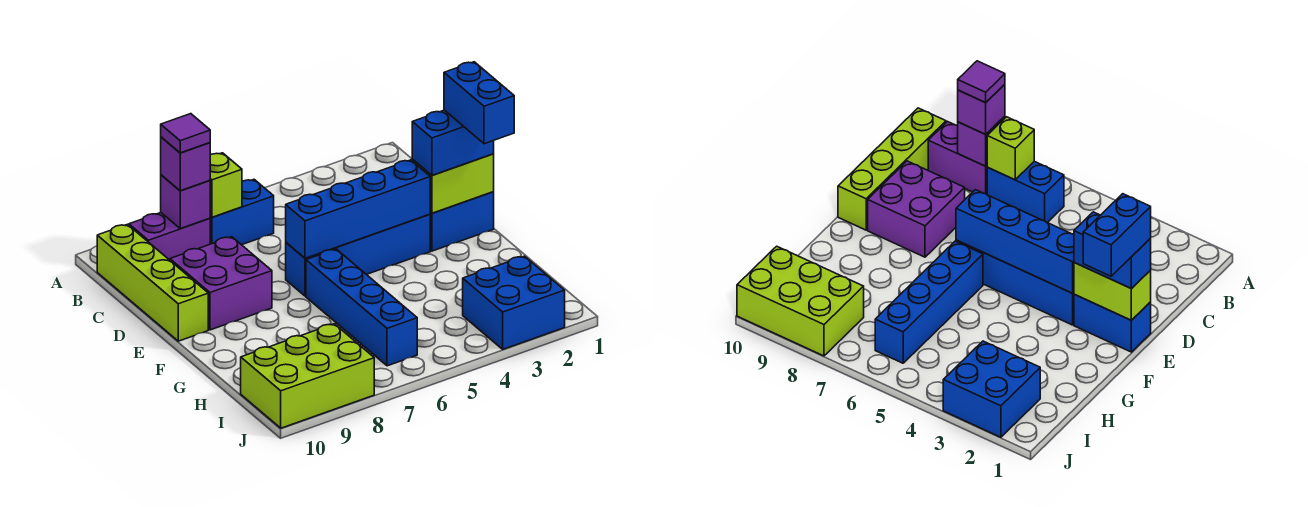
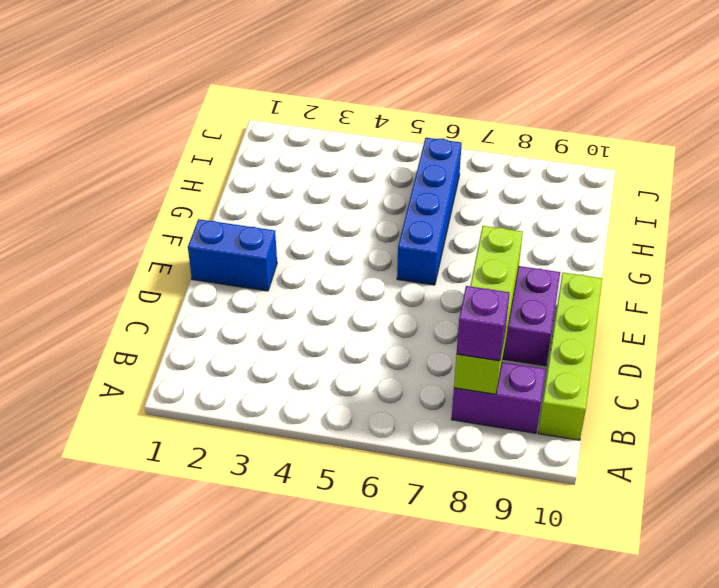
lime brick B8:E8 level 2 -> purple brick B8 level 2
none -> blue brick B6:B7 level 1
none -> blue brick E3:E6 level 1
none -> blue brick I2:J3 level 1

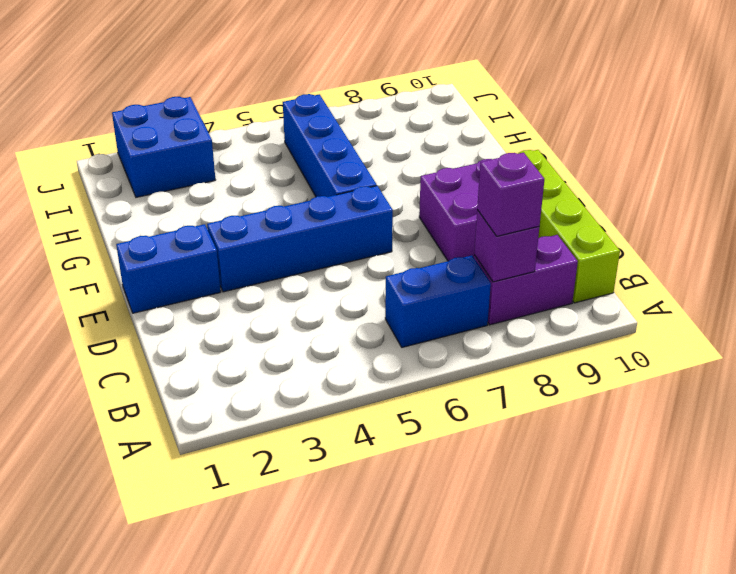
none -> lime brick I8:J10 level 1
none -> lime brick B7 level 2
none -> lime brick E1:E2 level 2

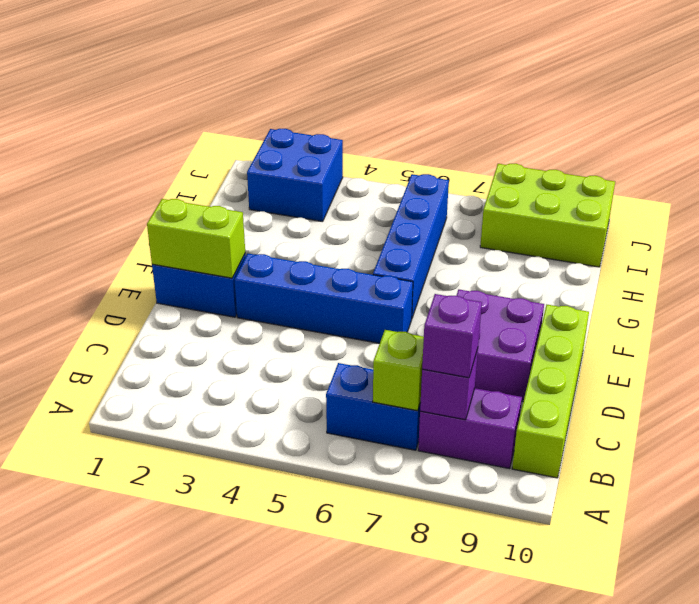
none -> blue brick E3:E6 level 2
none -> blue brick E1:E2 level 3
none -> purple tile B8 level 4

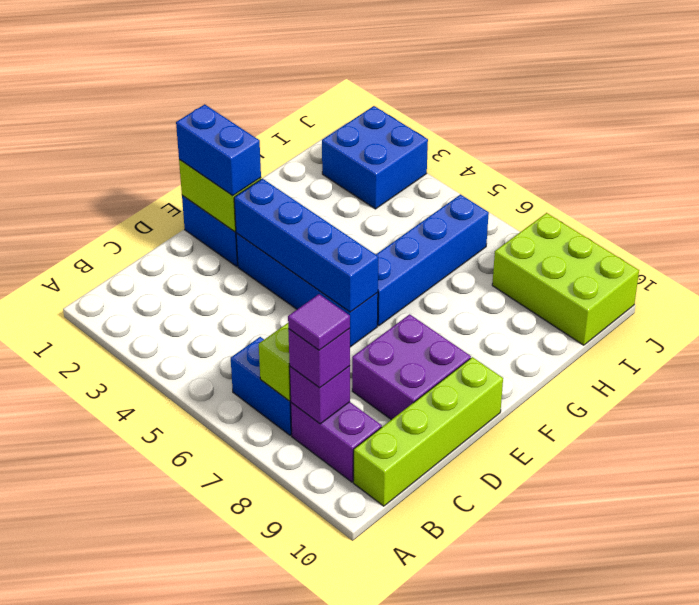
none -> blue brick E1:F1 level 4

